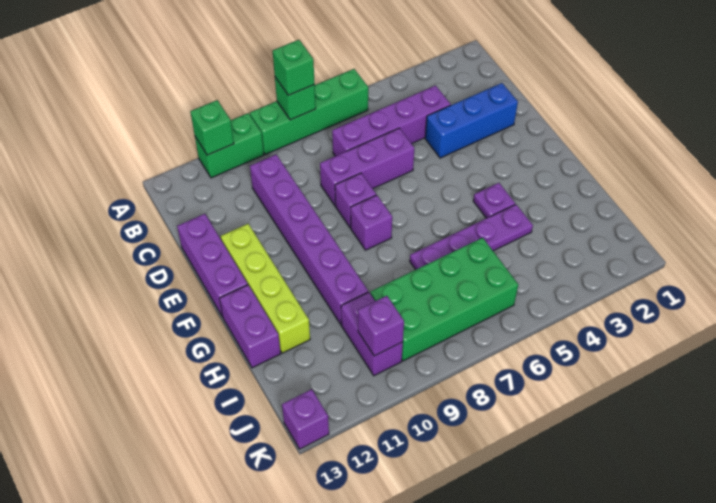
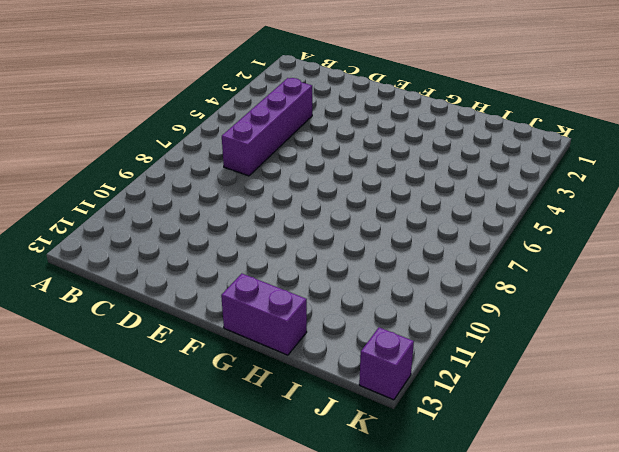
none -> green brick A6:A9 level 1
none -> green brick A10:A11 level 1
none -> purple brick C10:H10 level 1

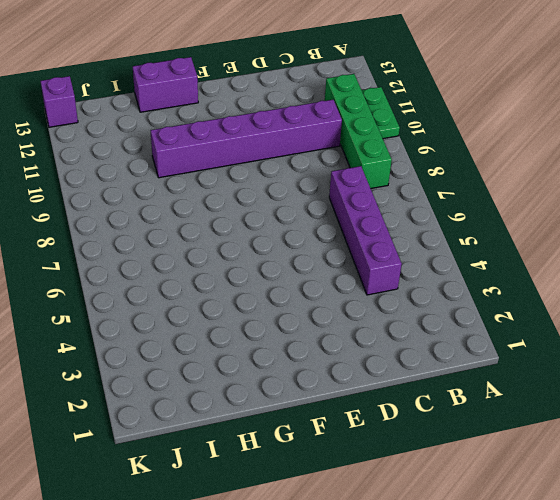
green plate A10:A11 level 1 -> green brick A10:A11 level 1
green brick B8:B11 level 1 -> green brick A6:A9 level 1
none -> blue brick D2:D4 level 1
none -> purple brick D6:D8 level 1
none -> purple brick D13:F13 level 1

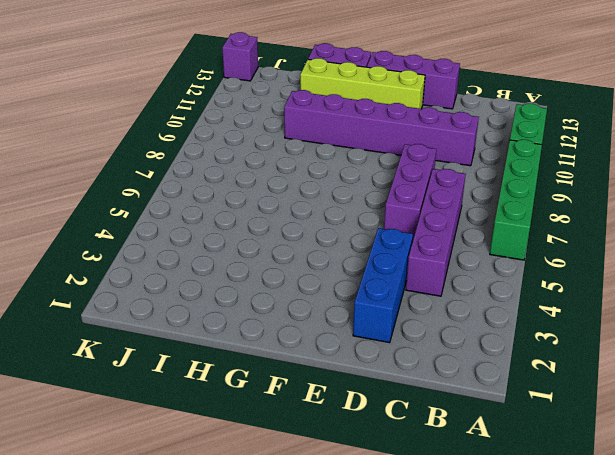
none -> purple brick E8 level 1
none -> purple brick F8 level 1
none -> purple plate G4 level 1

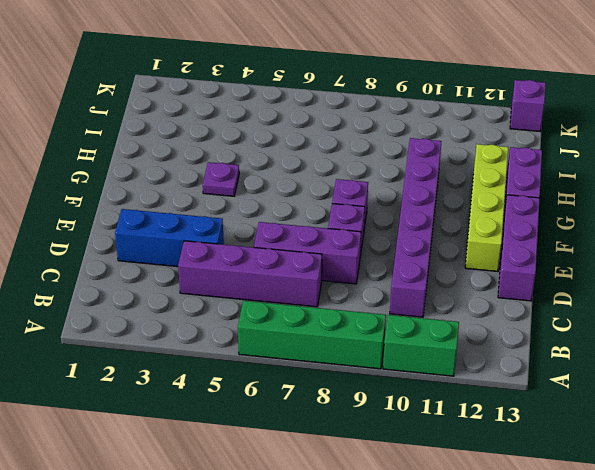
none -> purple plate H4:H7 level 1
none -> green brick I6:J9 level 1
none -> purple brick I10:J10 level 1

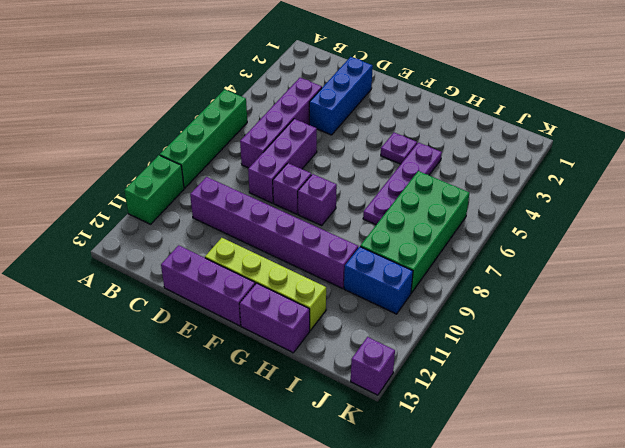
blue brick I10:J10 level 1 -> purple brick I10:J10 level 1
none -> green brick A8 level 2
none -> green brick A11 level 2
none -> purple brick J10 level 2

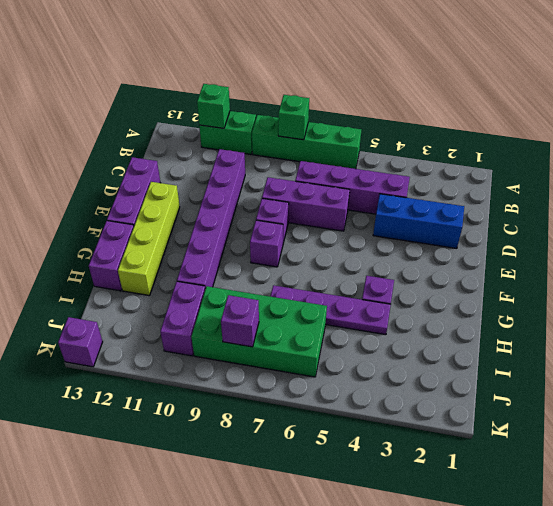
purple brick J8 level 2 -> purple brick J10 level 2
none -> green brick A8 level 3

